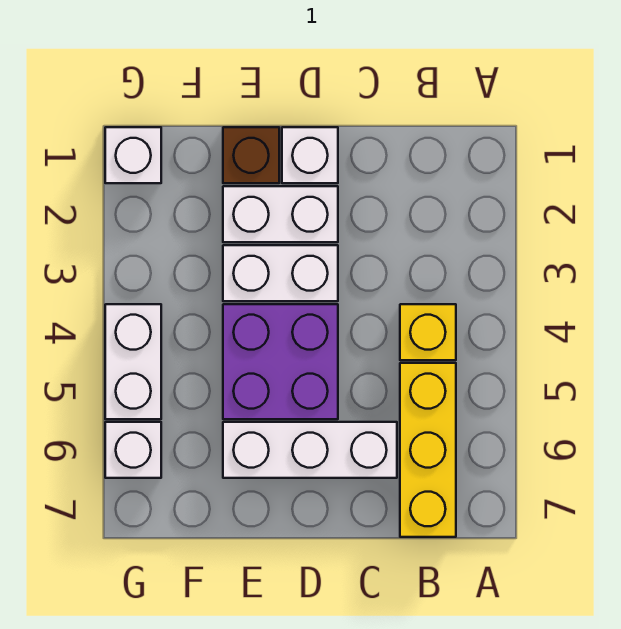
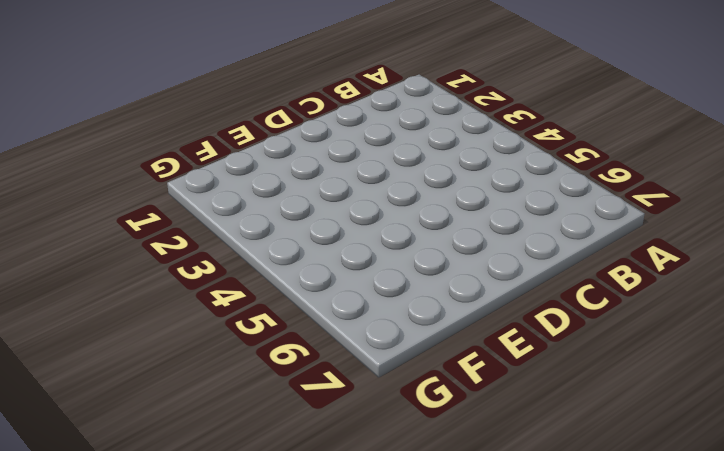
none -> yellow brick B4 level 1
none -> yellow brick B5:B7 level 1

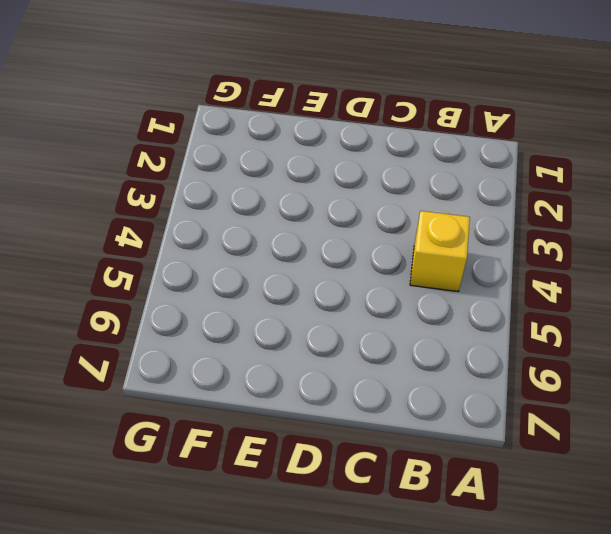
none -> yellow brick B5:B7 level 1
none -> white brick C6:E6 level 1

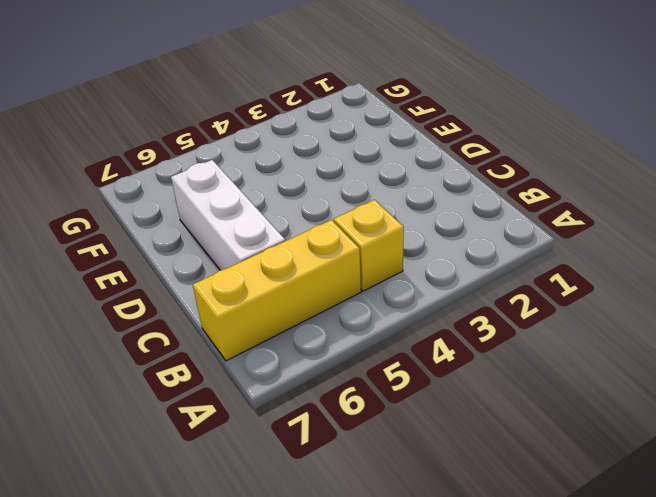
none -> white brick D1 level 1
none -> white brick D2:E2 level 1

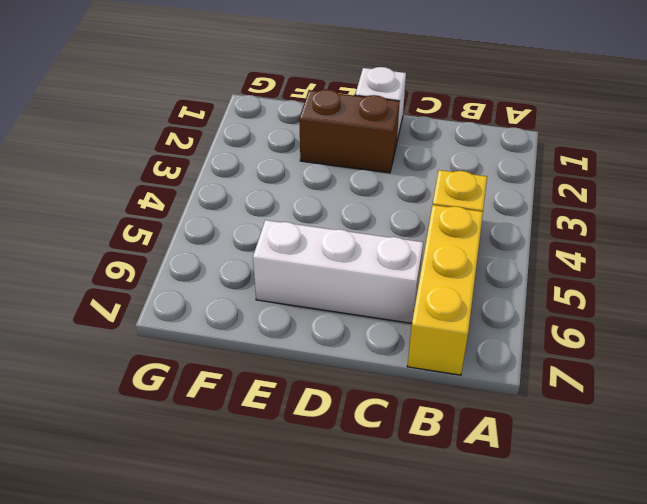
brown brick D2:E2 level 1 -> white brick D2:E2 level 1
none -> white brick D3:E3 level 1
none -> purple brick D4:E5 level 1

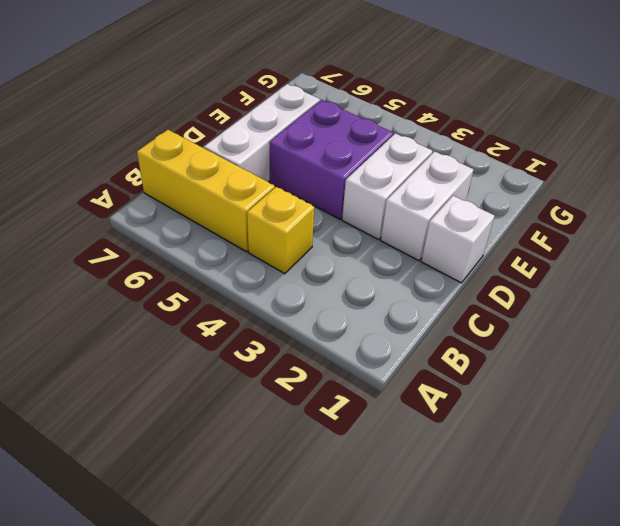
none -> brown brick E1 level 1
none -> white brick G1 level 1

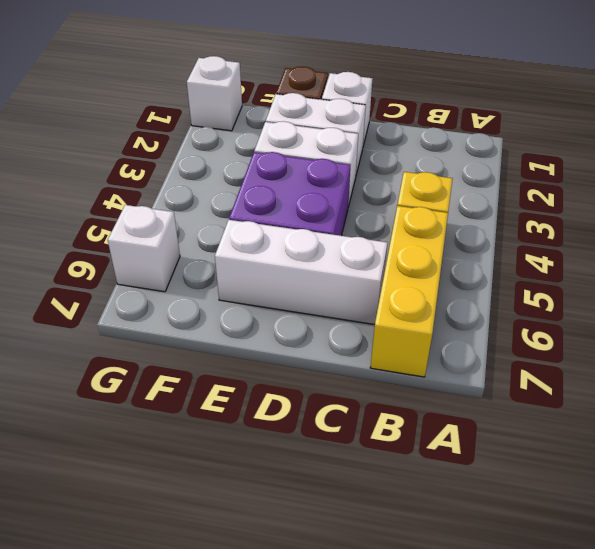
none -> white brick G4:G5 level 1

